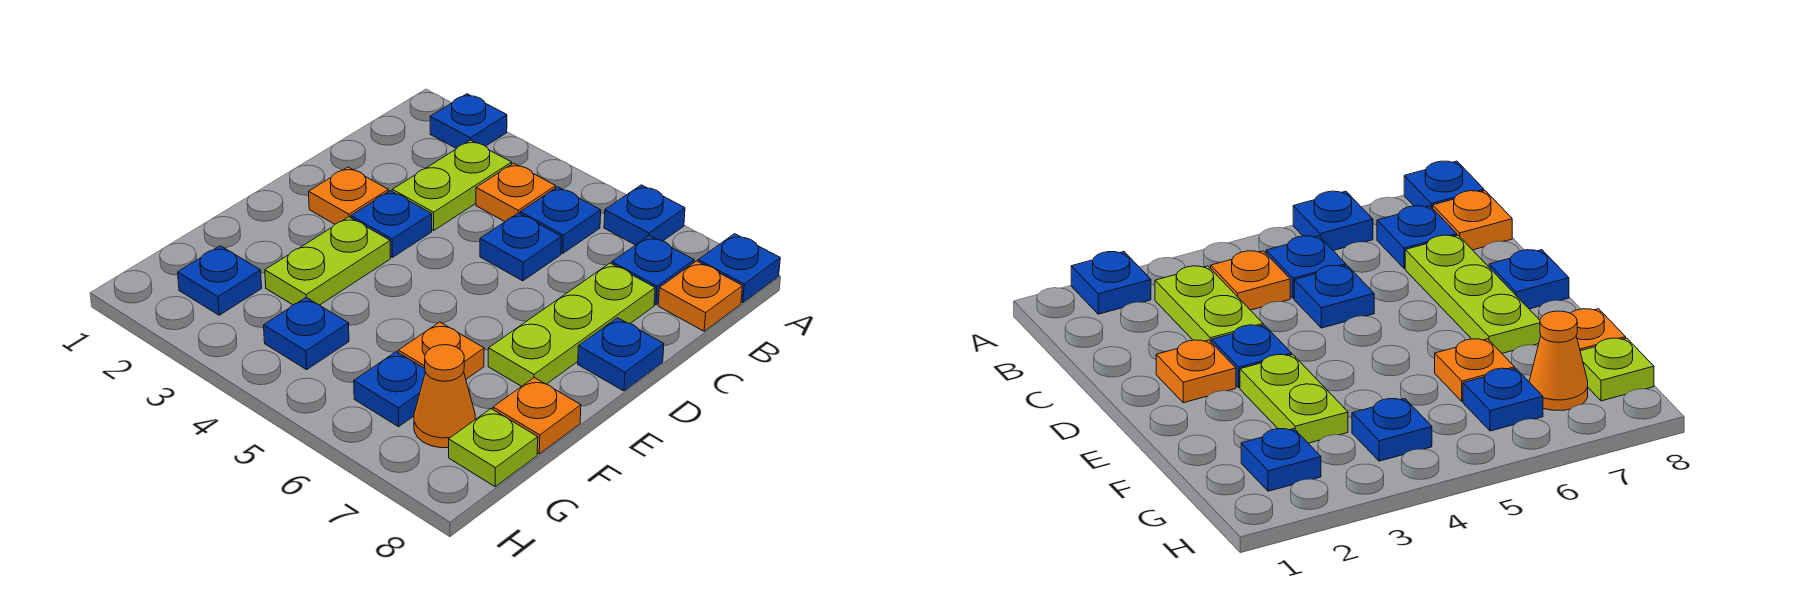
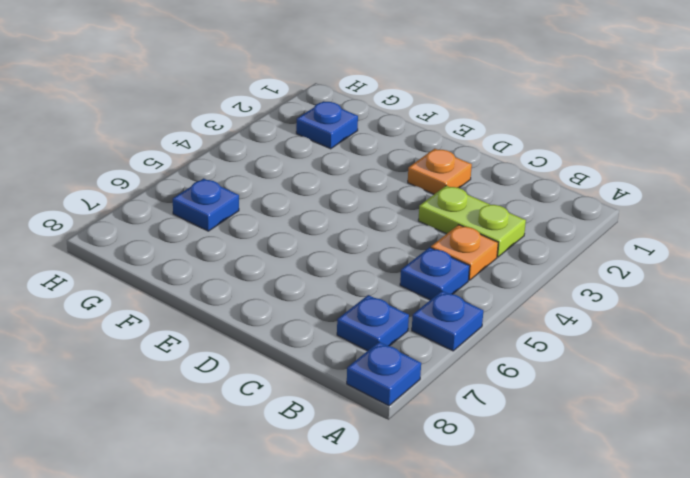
none -> blue plate A2 level 1
none -> orange plate B8 level 1
none -> blue plate C5 level 1

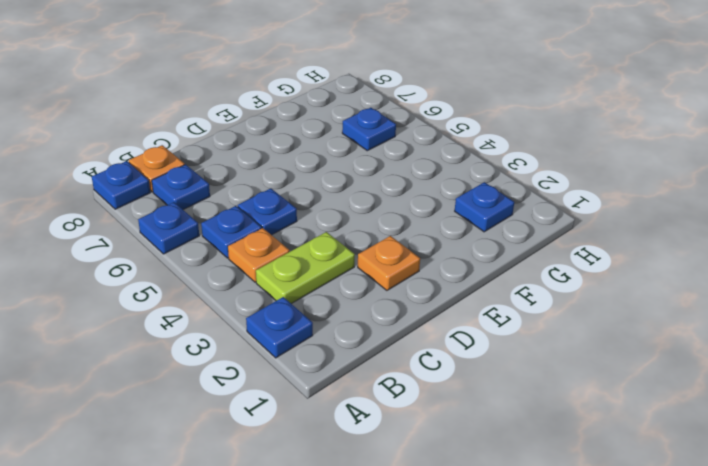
none -> lime plate C7:E7 level 1
none -> blue plate D3 level 1
none -> blue plate D8 level 1

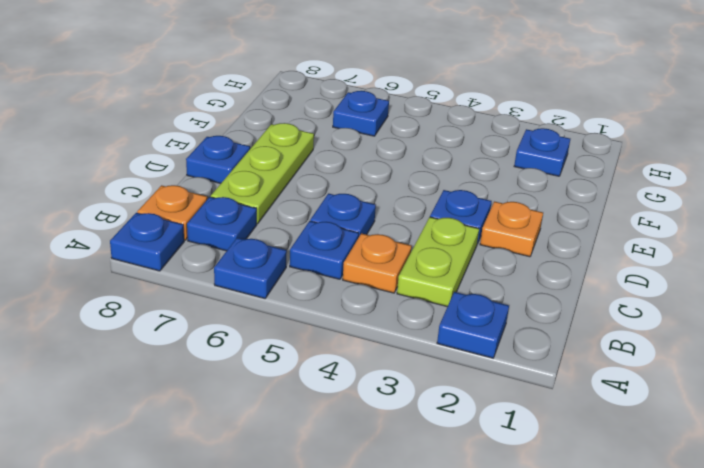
none -> lime plate E3:F3 level 1
none -> orange plate F6 level 1
none -> orange plate F8 level 1

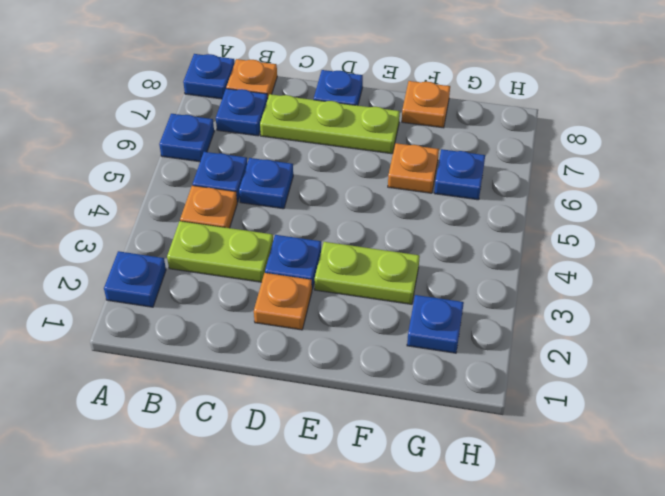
none -> blue plate G4 level 1
none -> orange cone G7 level 1
none -> lime plate G8 level 1

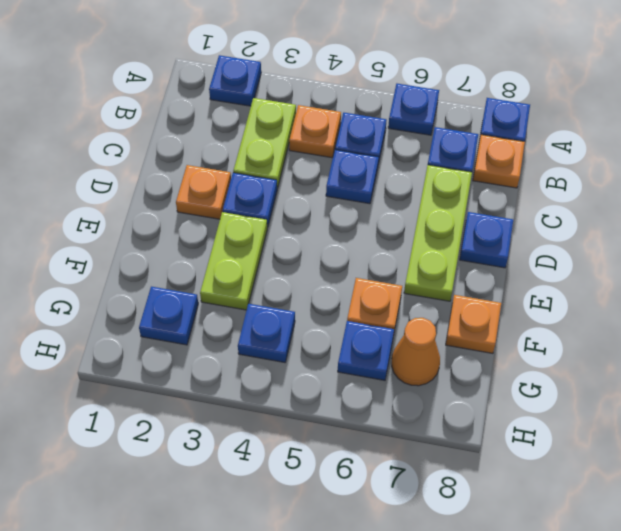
none -> lime plate G8 level 1

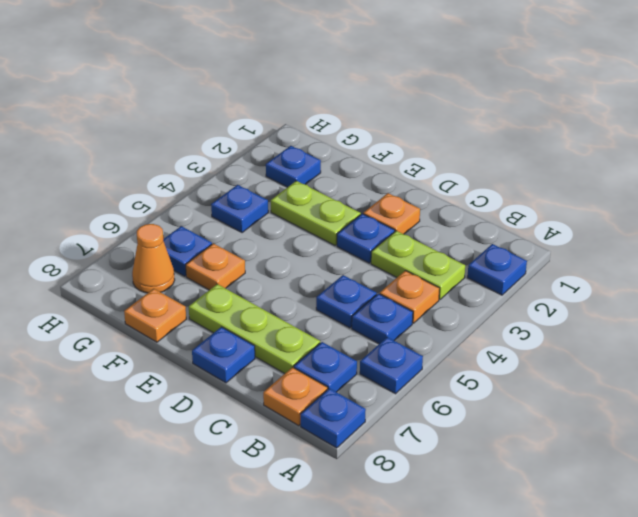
none -> lime plate G8 level 1

